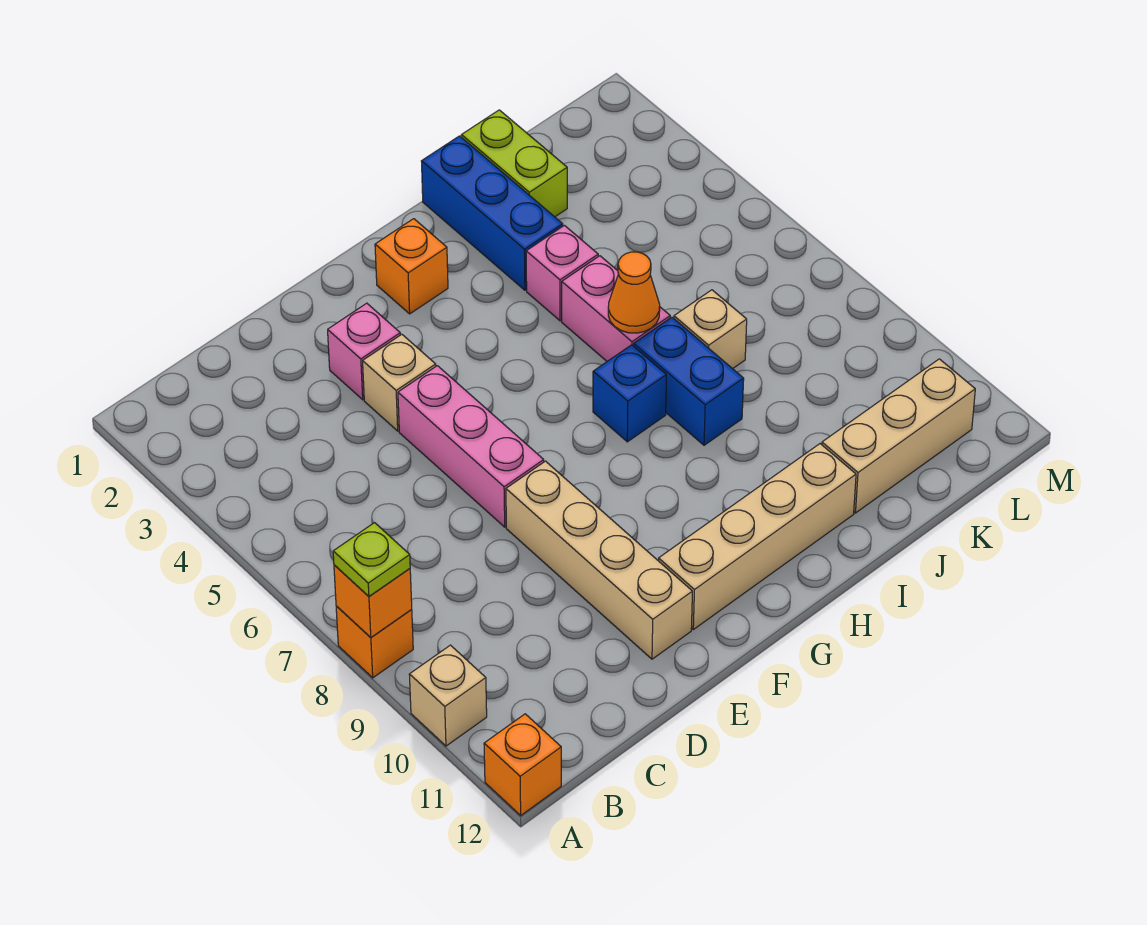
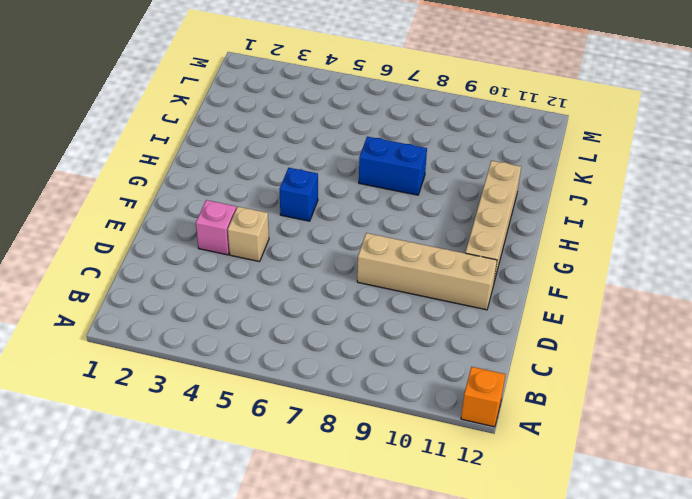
blue brick G5 level 1 -> blue brick H7 level 1
none -> orange brick A8 level 1
none -> tan brick A10 level 1
none -> pink brick E5:E7 level 1

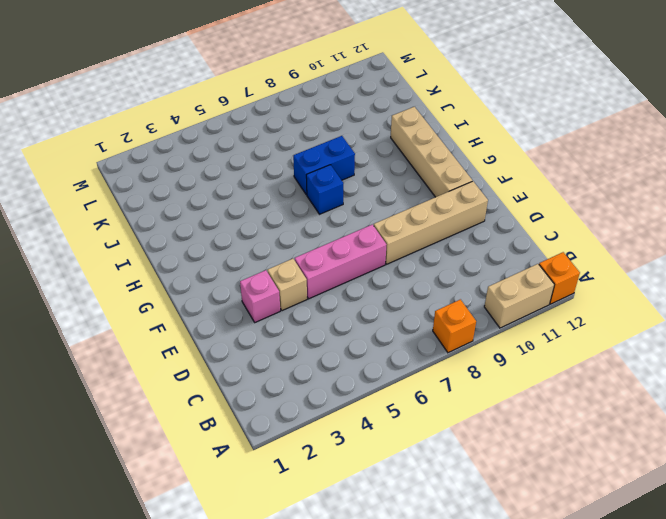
tan brick A10:A11 level 1 -> tan brick A10 level 1
none -> orange brick G2 level 1
none -> blue brick I1:I3 level 1
none -> pink brick I4 level 1

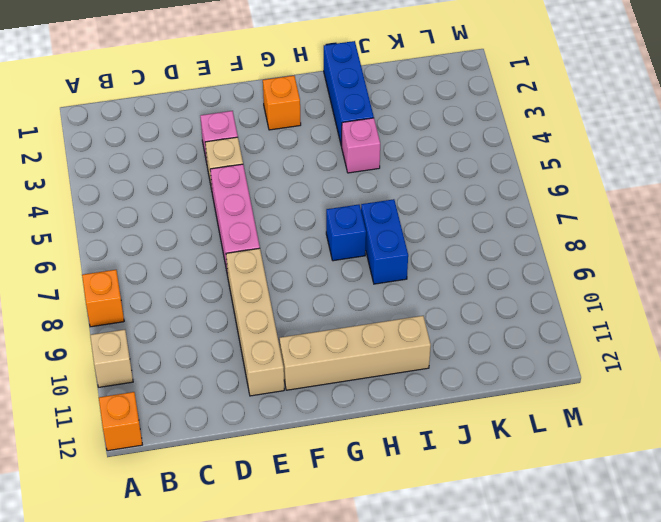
none -> pink brick I5:I6 level 1
none -> lime brick J1:J2 level 1
none -> tan brick J7 level 1

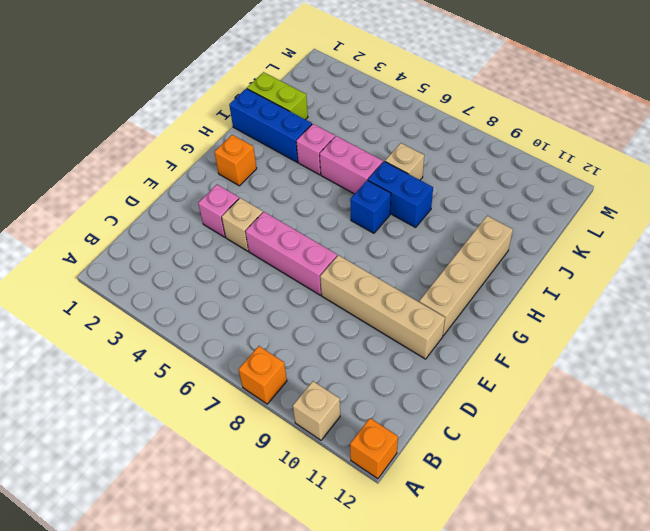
none -> tan brick J11:L11 level 1
none -> orange brick A8 level 2
none -> orange cone I6 level 2

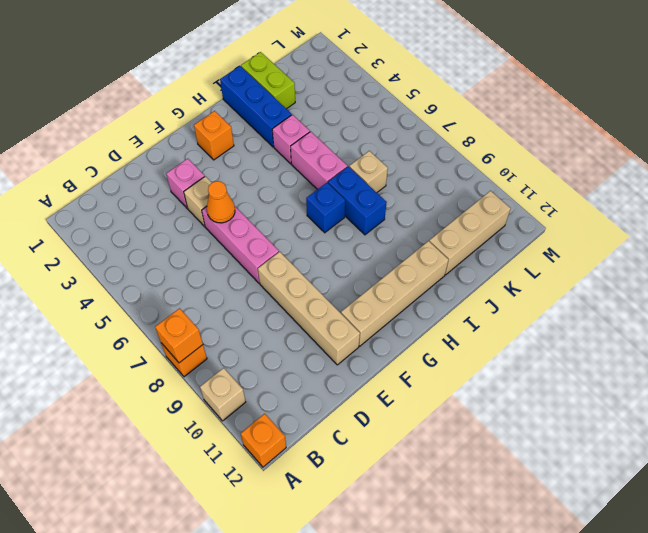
orange cone E5 level 2 -> orange cone I6 level 2
none -> lime plate A8 level 3

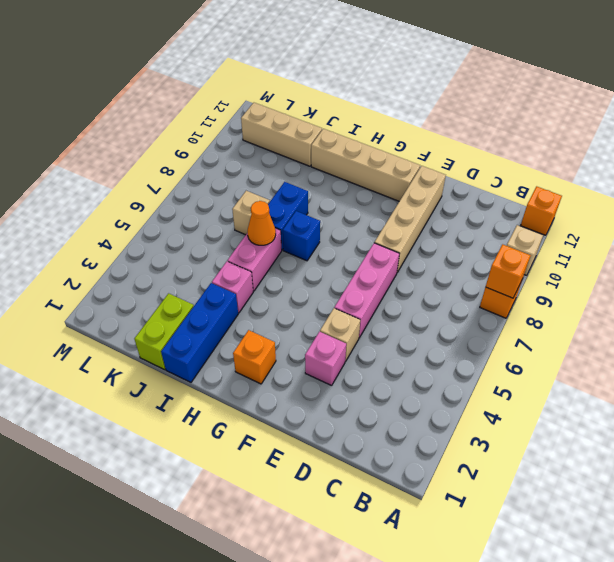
none -> lime plate A8 level 3

